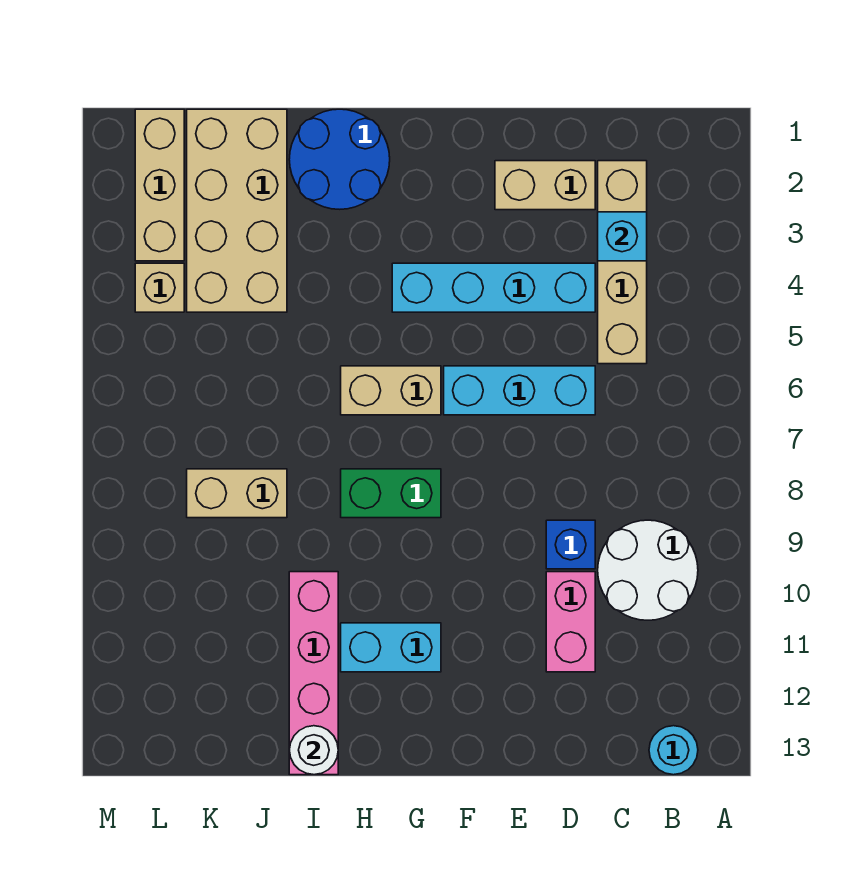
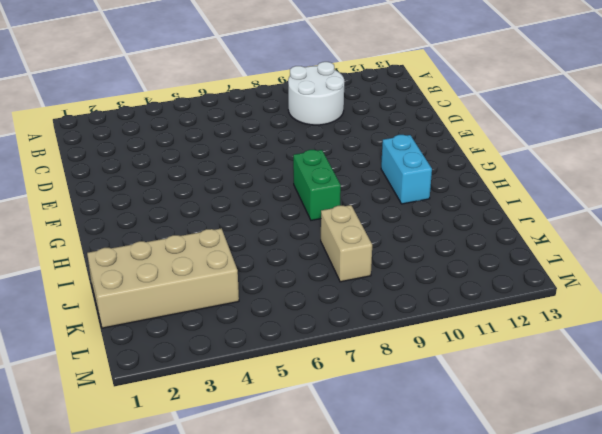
none -> cyan round brick B13 level 1
none -> tan brick C2:C5 level 1
none -> tan brick D2:E2 level 1

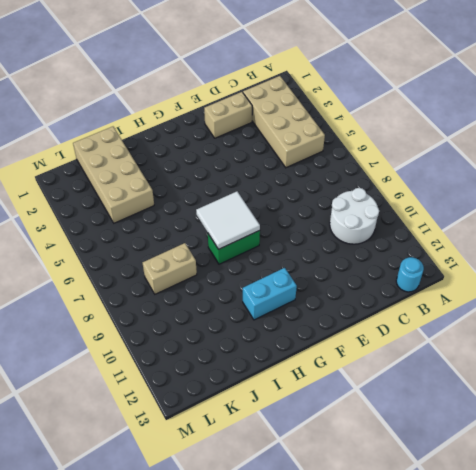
tan brick B2:C5 level 1 -> tan brick C2:C5 level 1
white tile G7:H8 level 2 -> none
none -> cyan brick D4:G4 level 1
none -> cyan brick D6:F6 level 1
none -> blue brick D9 level 1

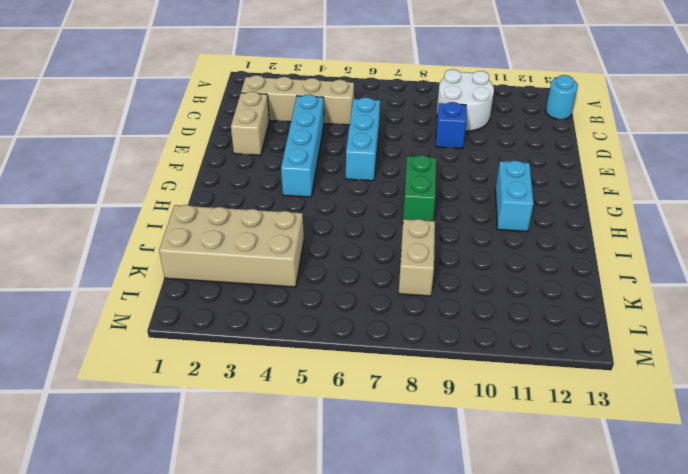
none -> pink brick D10:D11 level 1
none -> tan brick G6:H6 level 1
none -> blue round brick H1:I2 level 1

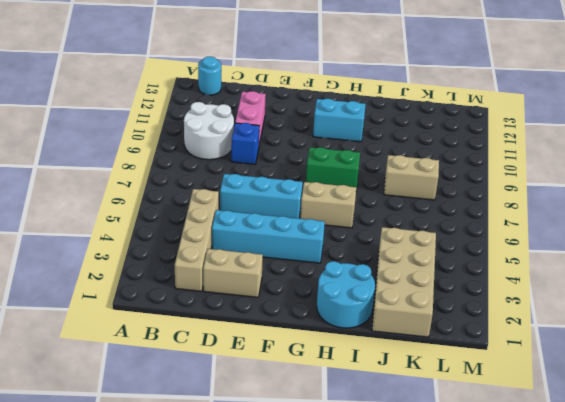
cyan round brick H1:I2 level 1 -> blue round brick H1:I2 level 1
none -> pink brick I10:I13 level 1
none -> tan brick L1:L3 level 1
none -> tan brick L4 level 1

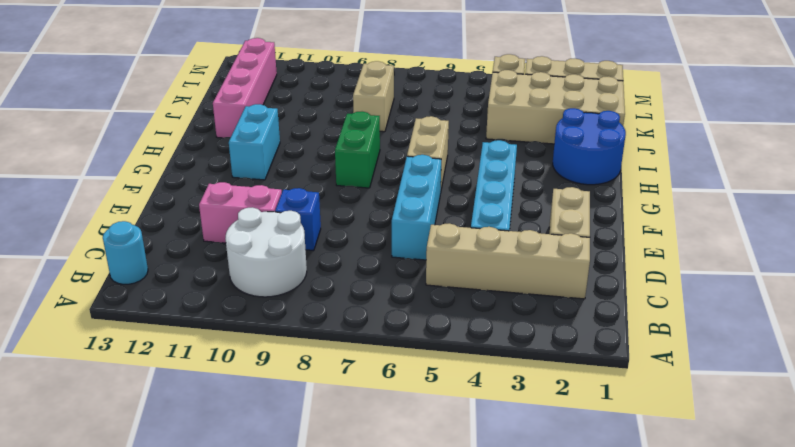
pink brick I12:L12 level 1 -> pink brick I10:I13 level 1
none -> cyan brick C3 level 2
none -> white round brick I13 level 2

